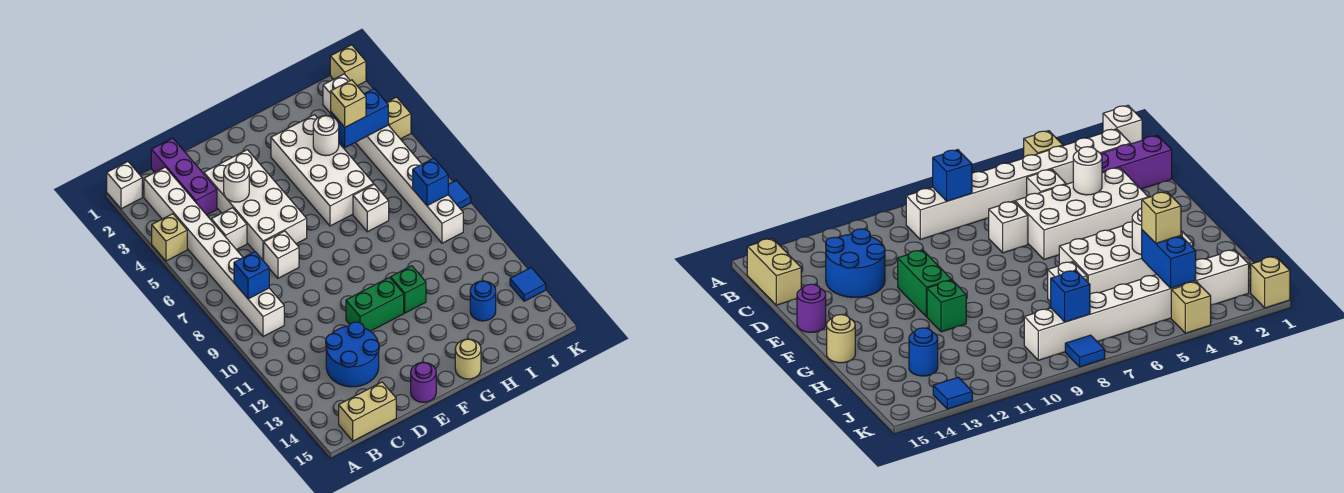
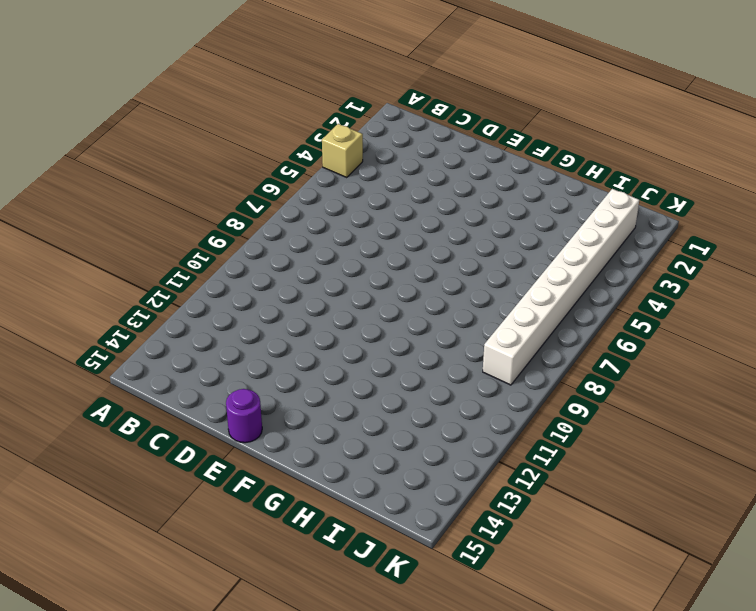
none -> white brick A1 level 1
none -> white brick B2:B9 level 1
none -> tan brick B15:C15 level 1

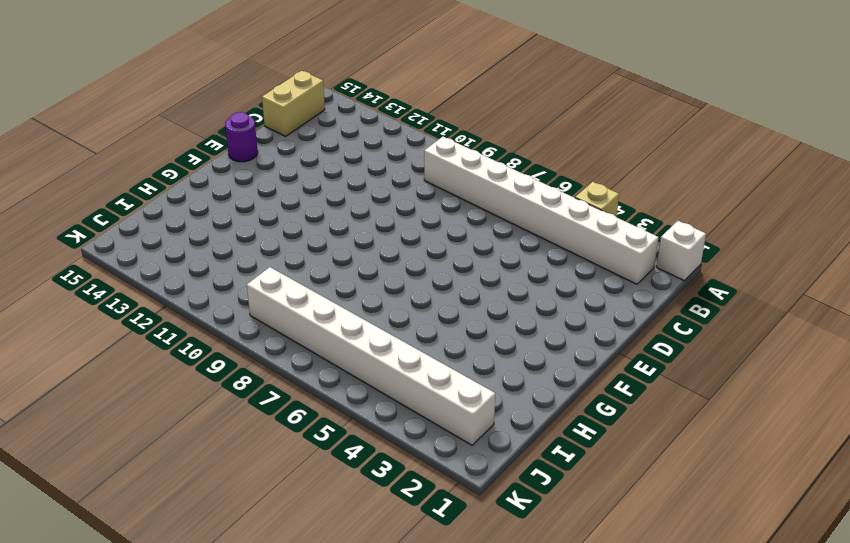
none -> purple brick C1:C3 level 1
none -> white brick C5 level 1
none -> blue round brick C12:D13 level 1

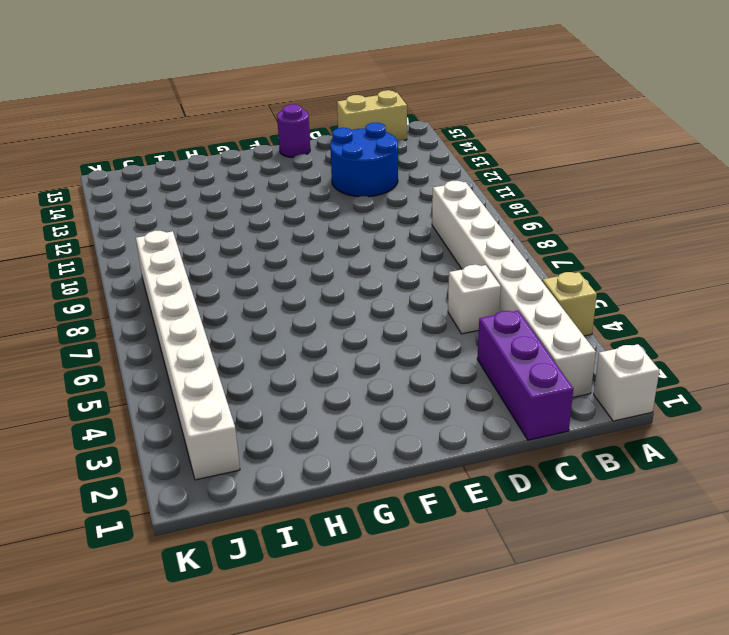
none -> white brick D3:E6 level 1
none -> white brick D7 level 1
none -> green brick E11:F11 level 1

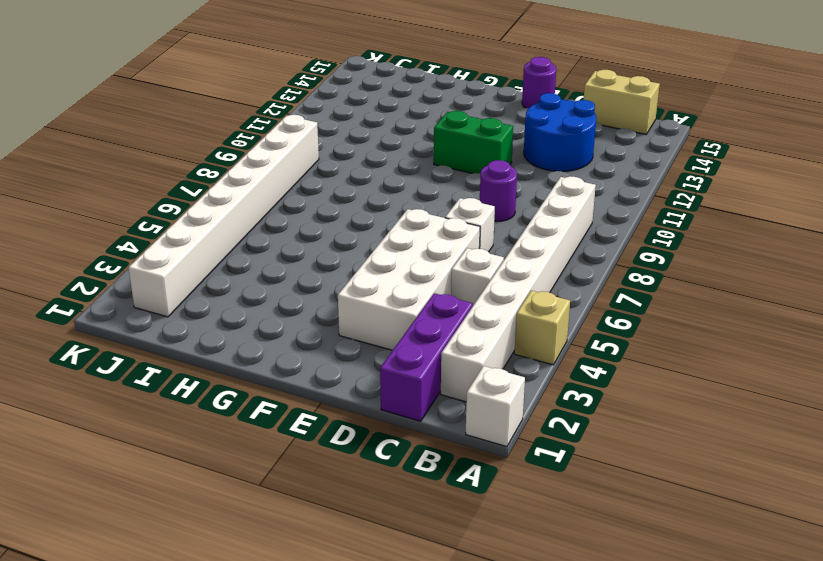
purple round brick D9 level 1 -> none
none -> white brick G3:H6 level 1
none -> green brick G11 level 1
none -> tan round brick G15 level 1

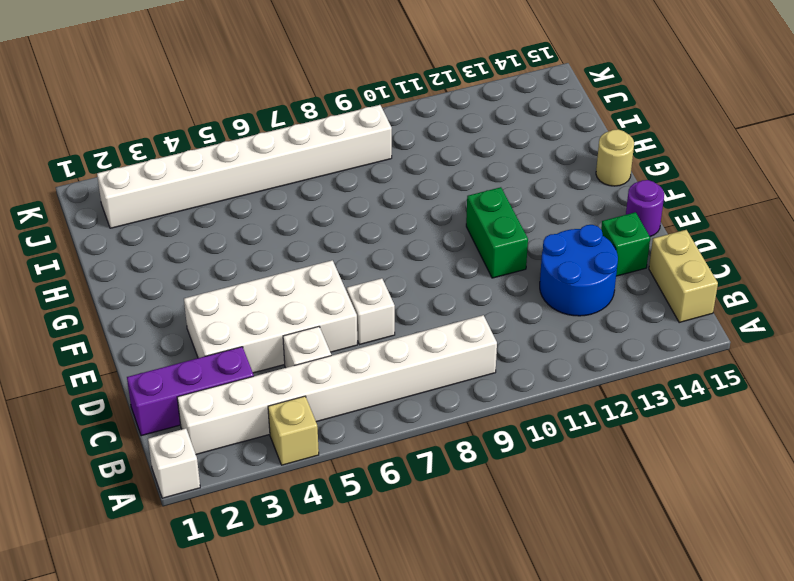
green brick D14 level 1 -> green brick G11 level 1
none -> white brick G3:H6 level 1
none -> white brick H7 level 1
none -> blue round brick I13 level 1

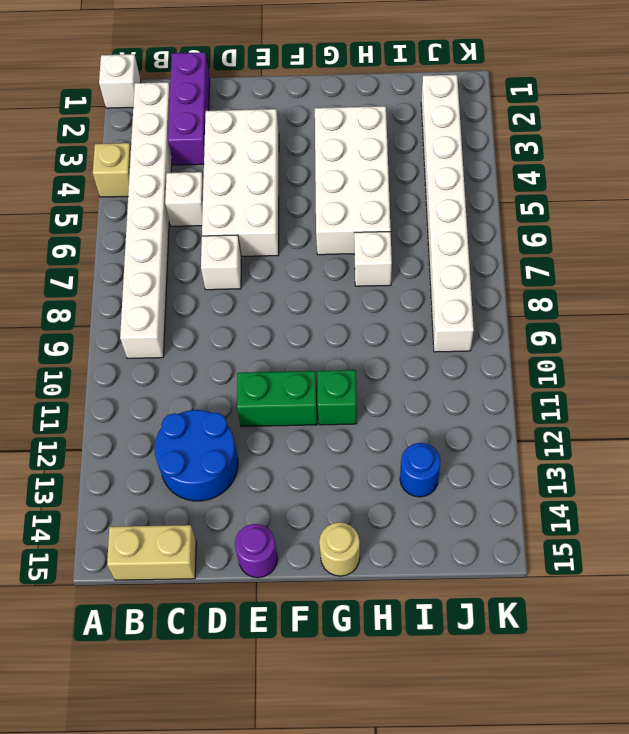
none -> tan brick K1 level 1
none -> tan brick K4 level 1
none -> blue tile K8 level 1

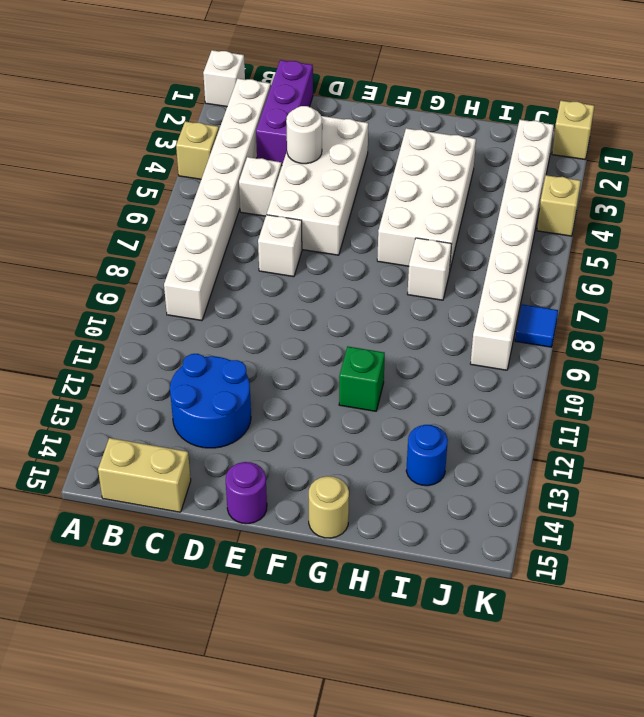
none -> green brick E11:F11 level 1
none -> blue tile K13 level 1
none -> blue brick B8 level 2

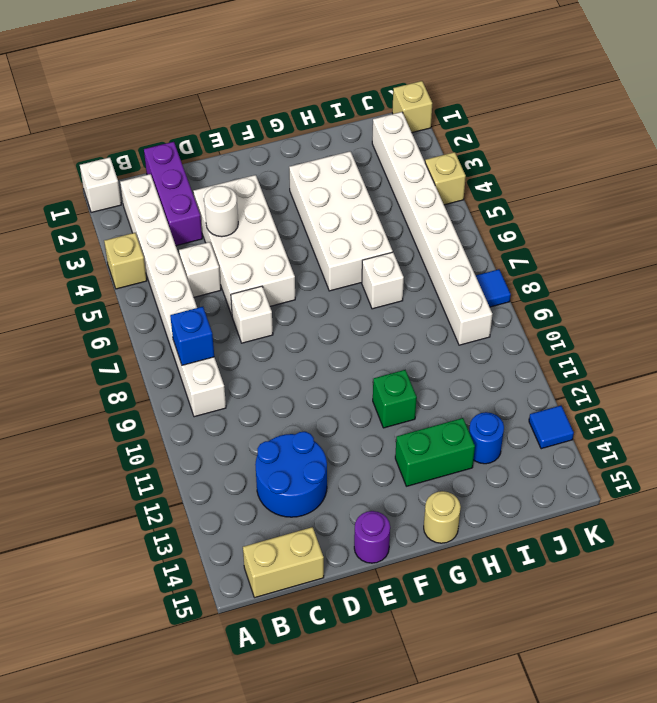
green brick G13:H13 level 1 -> green brick E11:F11 level 1
none -> white round brick H4 level 2
none -> blue brick I4:J4 level 2
none -> blue brick J8 level 2

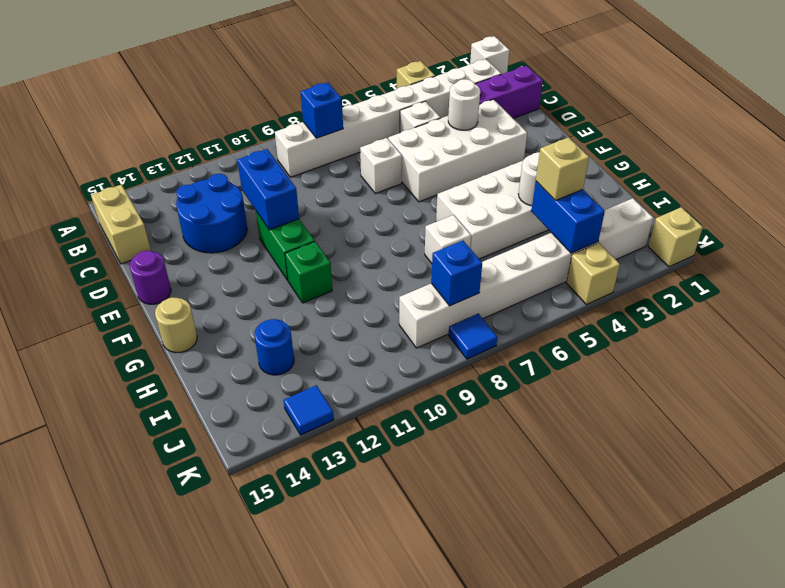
blue brick D11:E11 level 2 -> none

